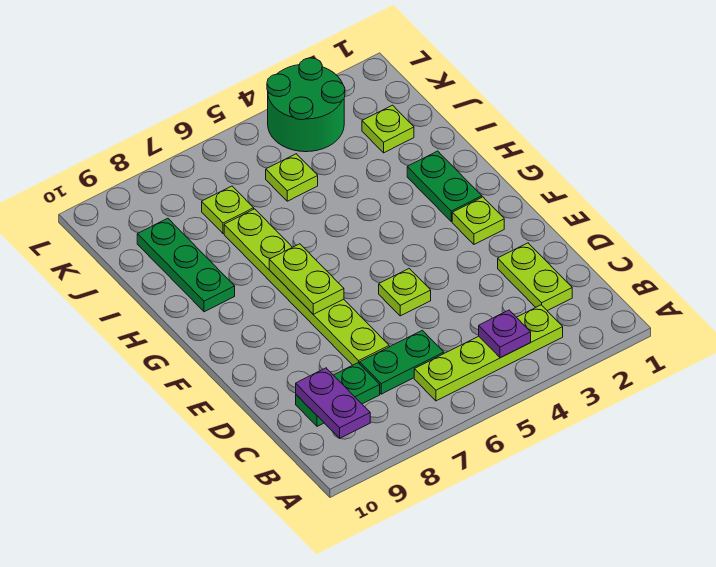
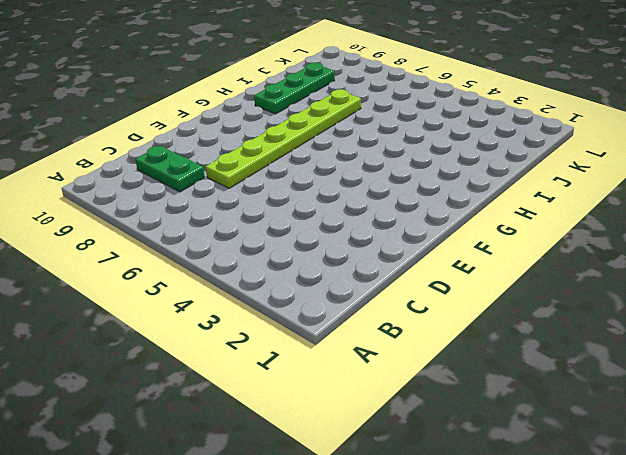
none -> lime plate B3:B6 level 1
none -> lime plate C2:D2 level 1
none -> green plate C6:C7 level 1

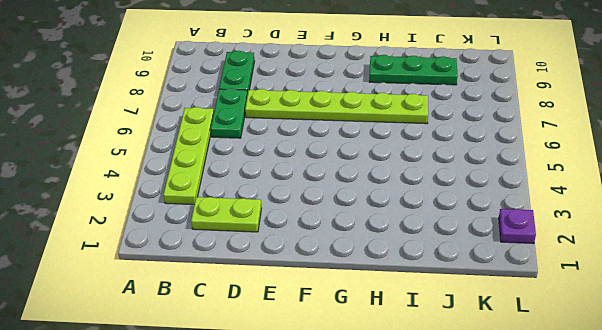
purple plate L2 level 1 -> purple plate B4 level 2
none -> lime plate E5 level 1
none -> lime plate F2 level 1
none -> green plate G2:H2 level 1

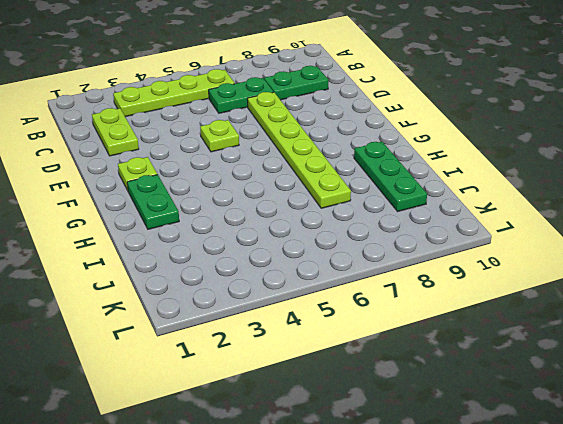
none -> lime plate J2 level 1
none -> lime plate J5 level 1
none -> lime plate J7 level 1

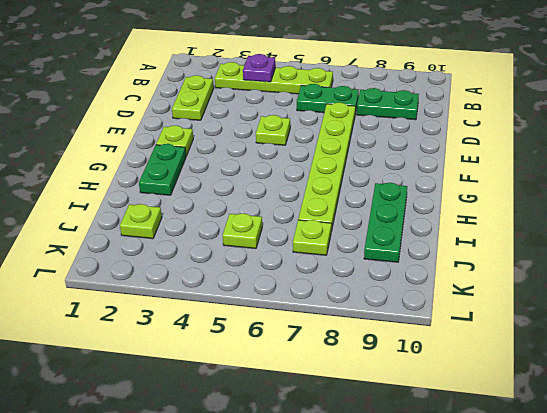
none -> green round brick K3:L4 level 1
none -> purple plate B9:C9 level 2
none -> lime plate F7:G7 level 2

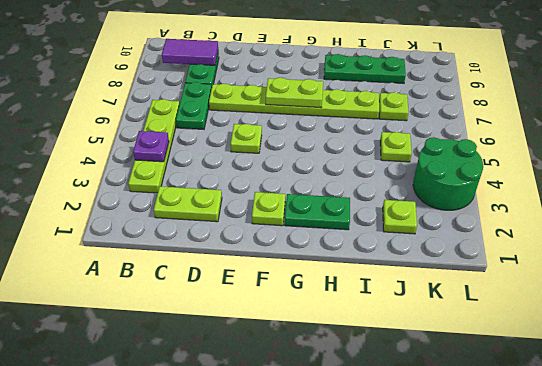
purple tile B9:C9 level 2 -> purple plate B9:C9 level 2

